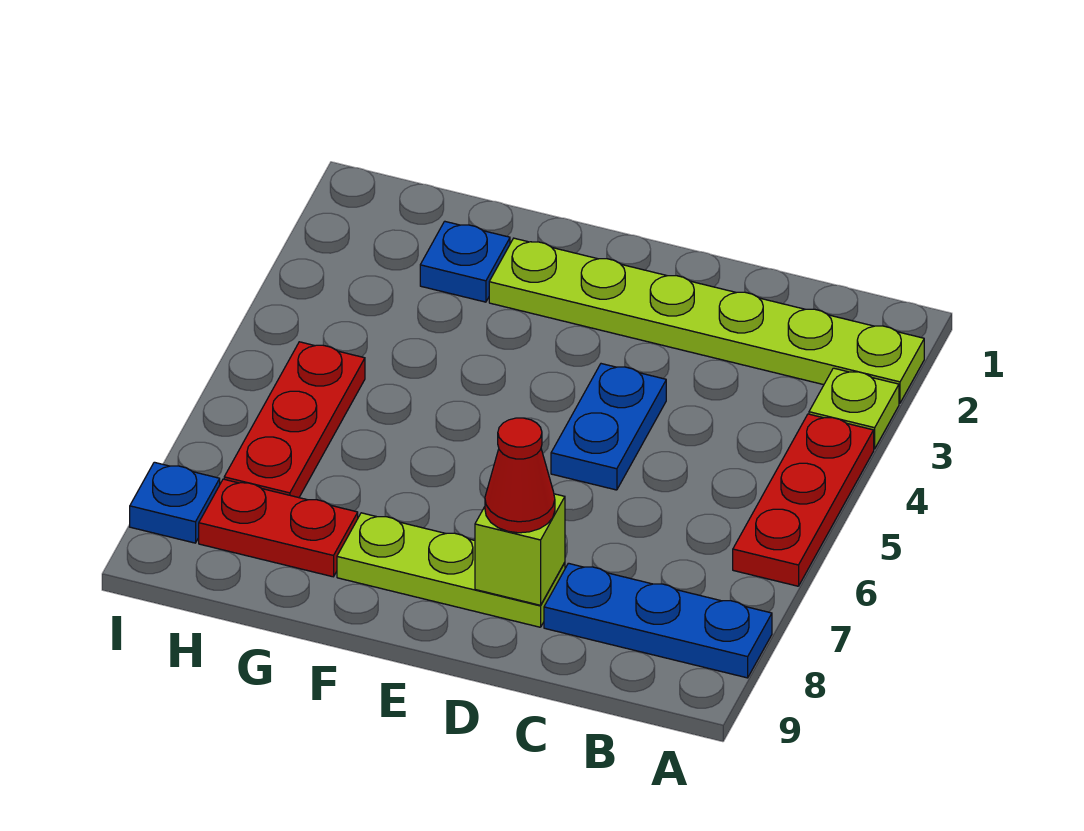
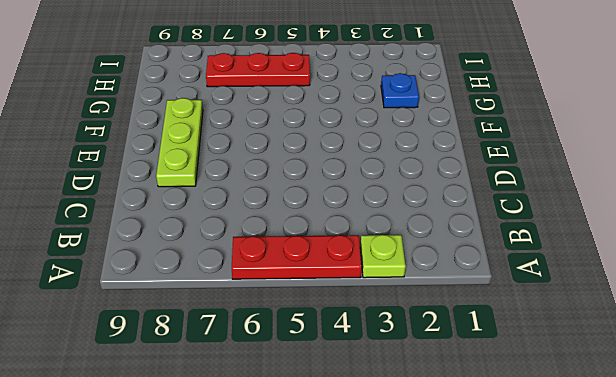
none -> lime plate A2:F2 level 1
none -> blue plate A8:C8 level 1
none -> blue plate D4:D5 level 1

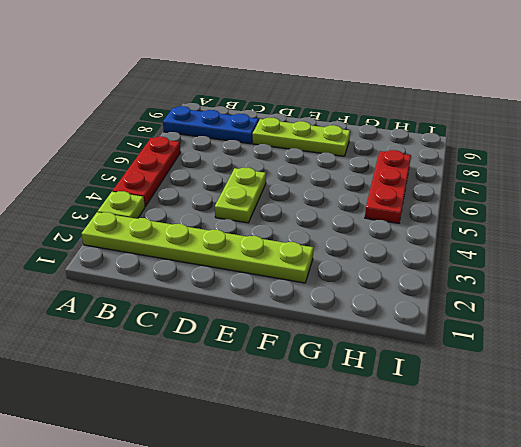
lime plate D4:D5 level 1 -> blue plate D4:D5 level 1
none -> blue plate G2 level 1
none -> red plate G8:H8 level 1
none -> blue plate I8 level 1

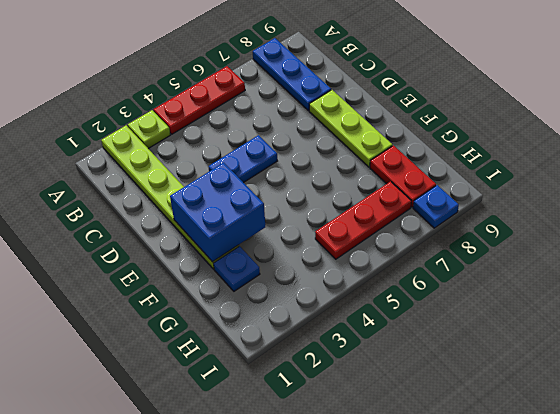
blue brick E2:F3 level 2 -> none
none -> lime brick D8 level 2
none -> red cone D8 level 3

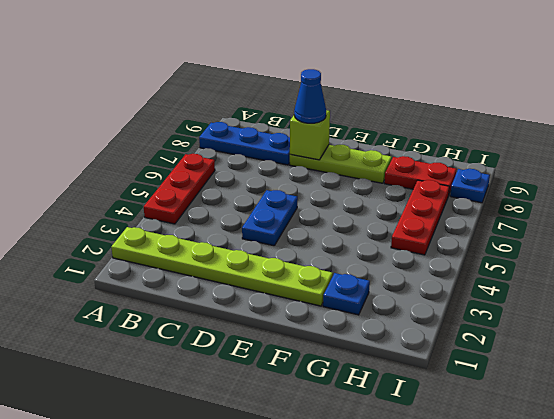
blue cone D8 level 3 -> red cone D8 level 3
none -> lime plate A3 level 1

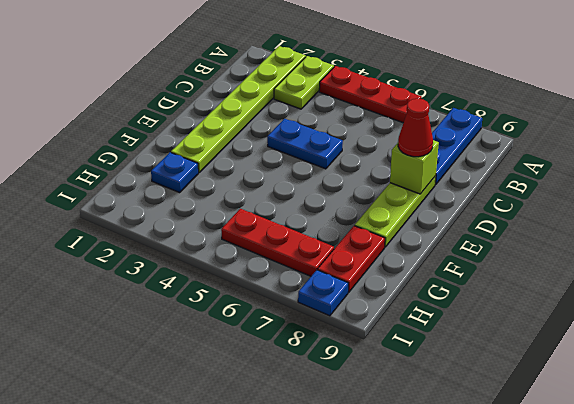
lime plate A3:B3 level 1 -> lime plate A3 level 1

